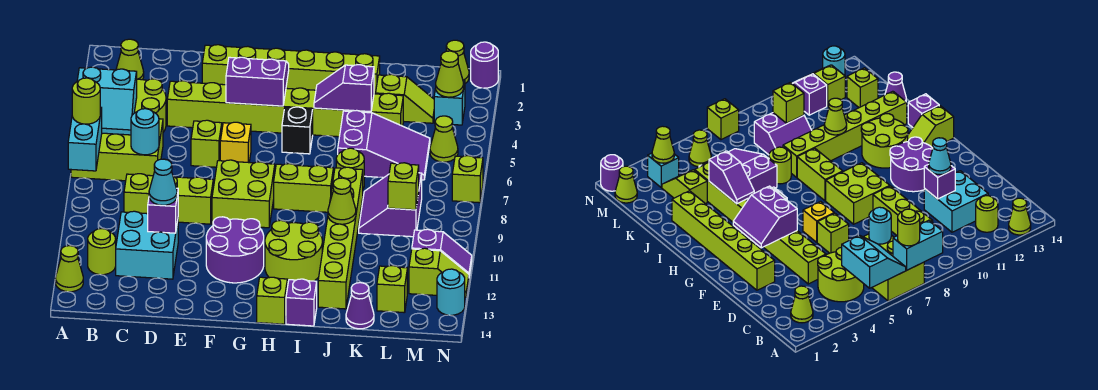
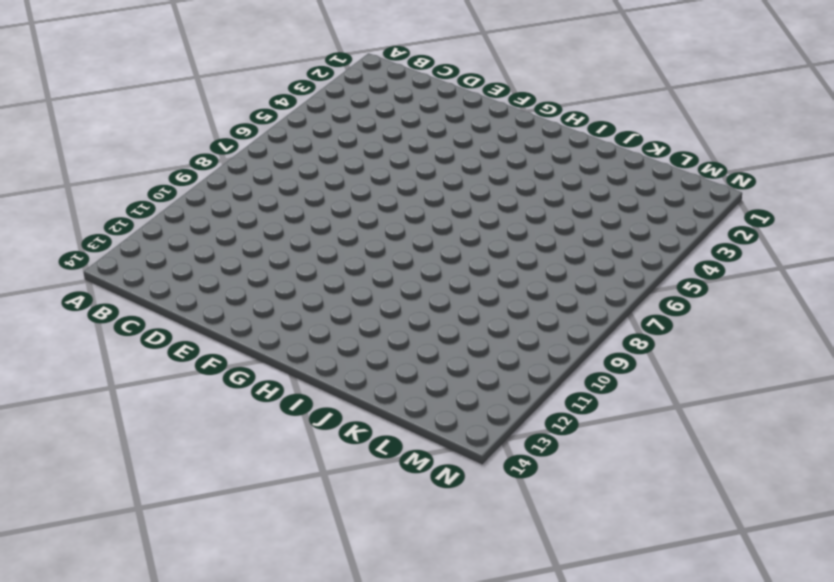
none -> lime brick A6:C7 level 1
none -> lime cone A13 level 1
none -> lime cone B2 level 1
none -> lime round brick B4:C5 level 1

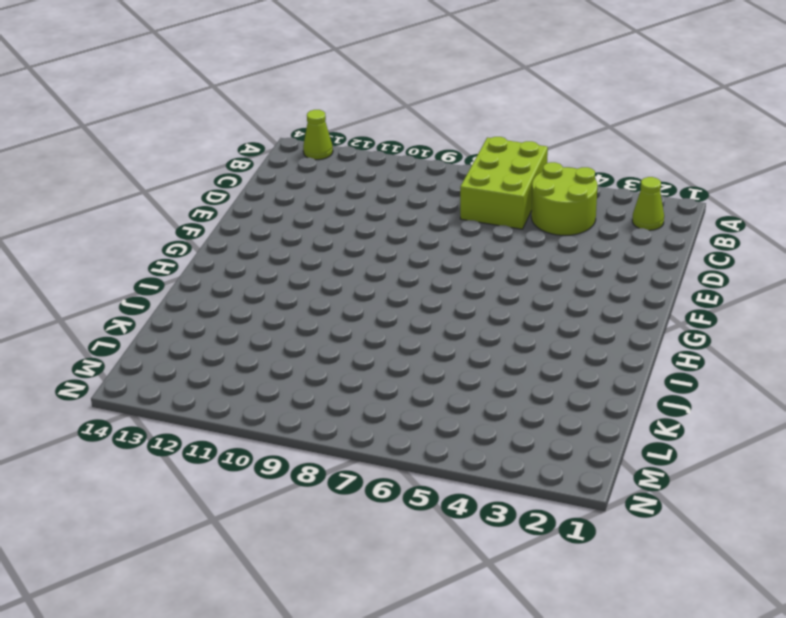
none -> lime round brick B12 level 1
none -> lime brick C9:E9 level 1
none -> cyan brick C11:D12 level 1
none -> lime brick D4:K4 level 1

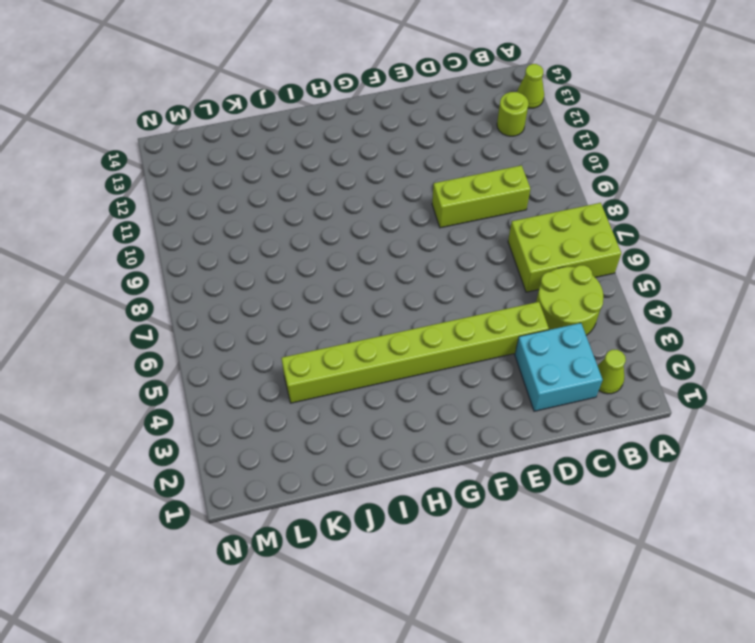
cyan brick C2:D3 level 1 -> cyan brick C11:D12 level 1
none -> lime brick E2:J2 level 1
none -> lime brick E6 level 1
none -> yellow brick F6 level 1
none -> lime brick F8:G9 level 1

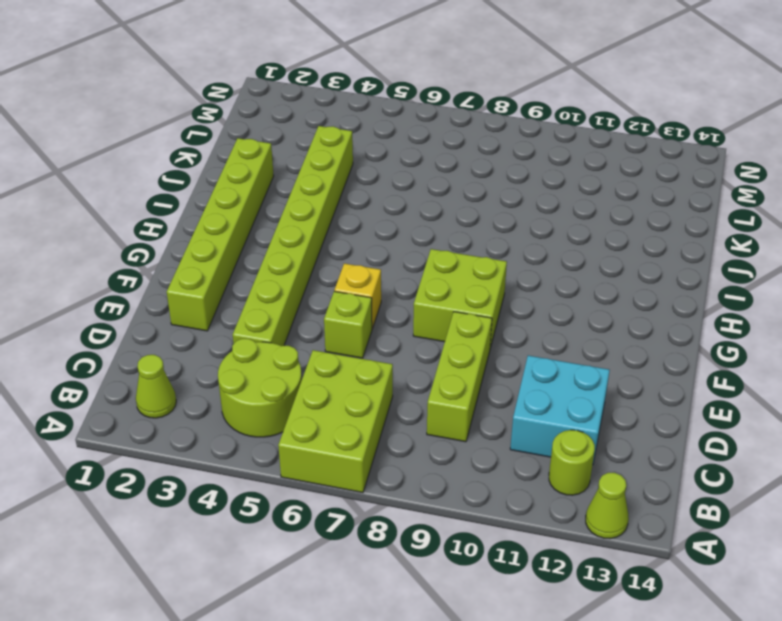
none -> purple round brick F11:G12 level 1
none -> black brick H5 level 1
none -> lime brick H8:I8 level 1
none -> lime round brick H11:I12 level 1

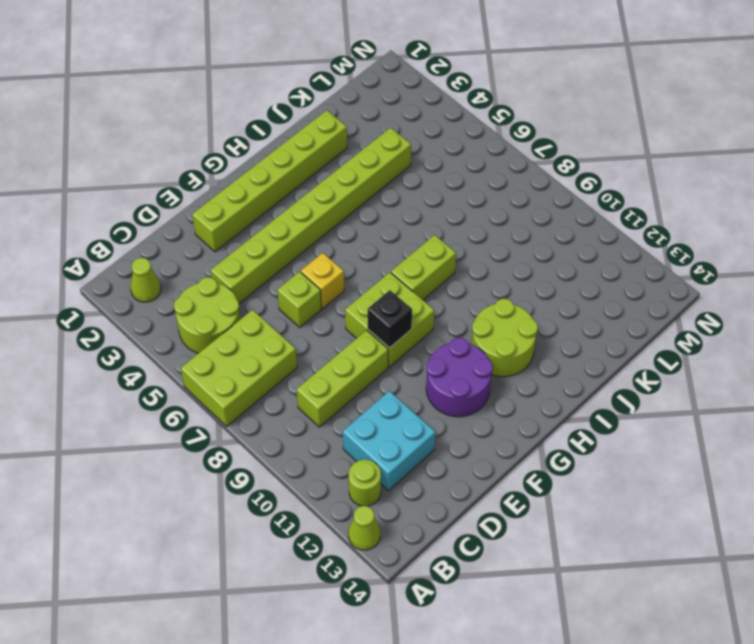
black brick F9 level 2 -> black brick H5 level 1
none -> lime slope H13:H14 level 1 top 14
none -> purple brick I14 level 1
none -> purple slope J5:L6 level 1 top J
none -> lime round brick J7 level 1

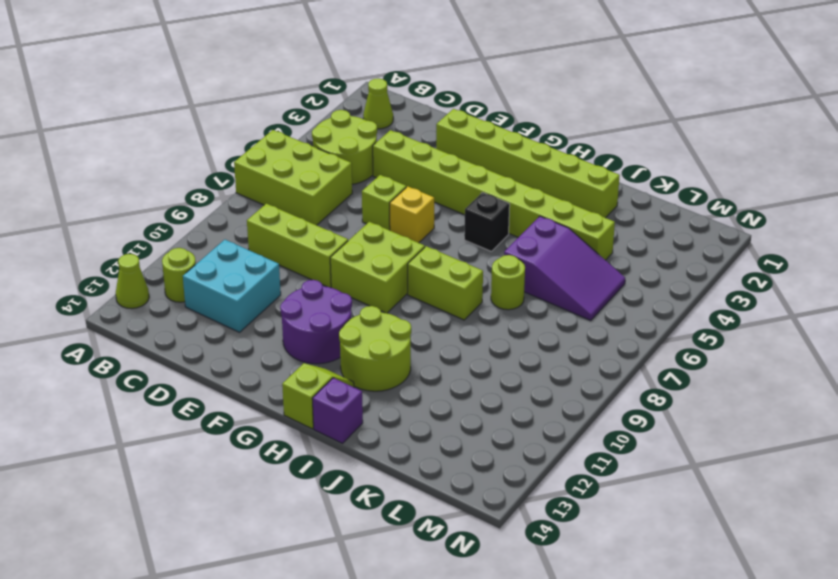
none -> lime brick J8:J13 level 1
none -> lime slope K3:L3 level 1 top K
none -> purple slope K8:L9 level 1 top L
none -> purple cone K14 level 1

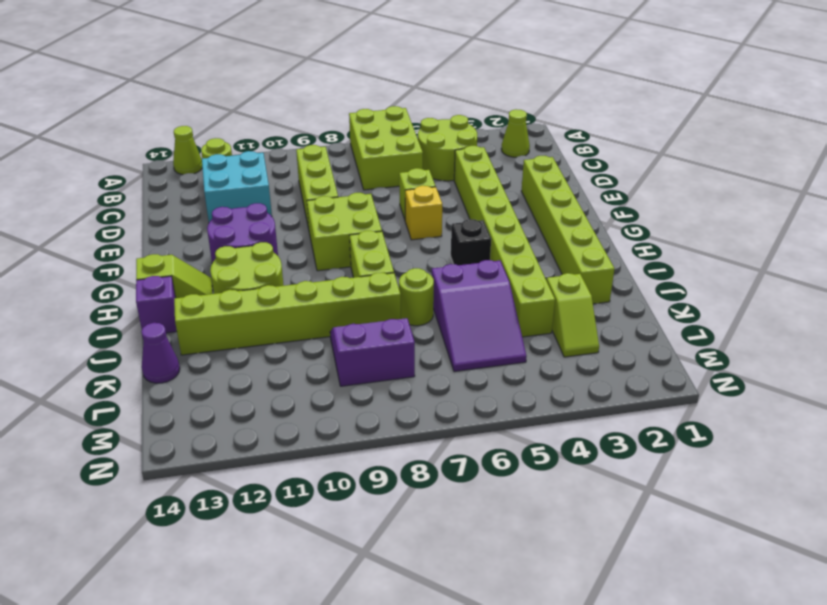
none -> lime brick L13 level 1
none -> lime cone M1 level 1
none -> cyan brick M3 level 1
none -> lime cone M5 level 1

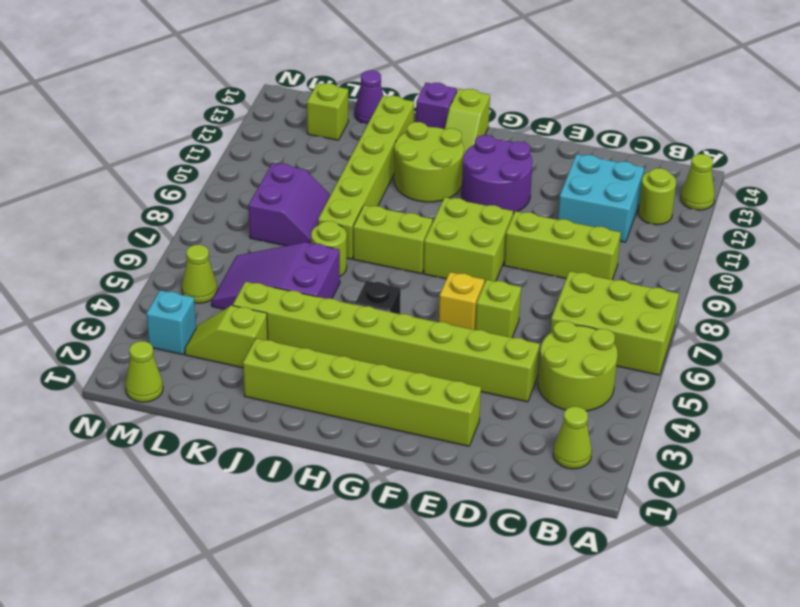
none -> purple slope M11:N11 level 1 top M
none -> lime slope M12:N12 level 1 top M
none -> purple round brick N1 level 1
none -> lime brick N7 level 1

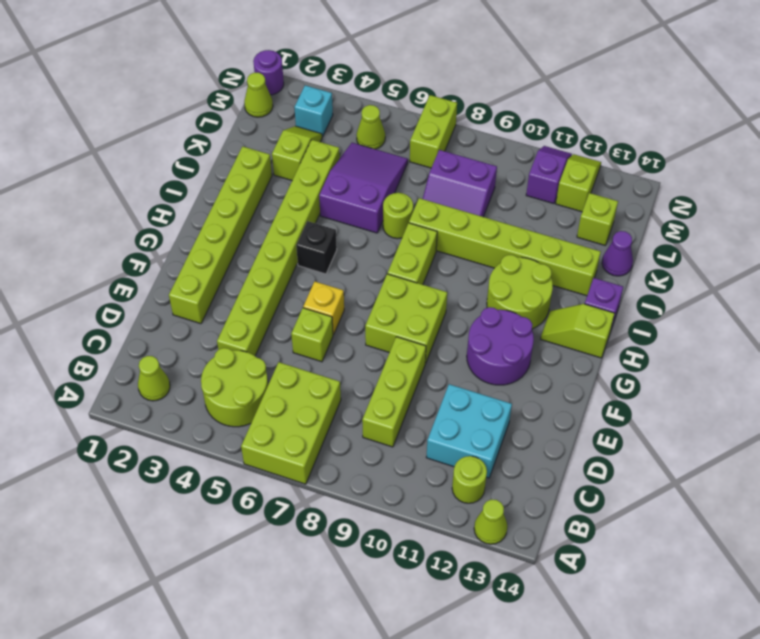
lime brick M7:N7 level 1 -> lime brick N7 level 1
none -> cyan round brick N13 level 1
none -> cyan slope A5:B6 level 2 top 5
none -> cyan brick A7:A8 level 2
none -> cyan round brick C7 level 2

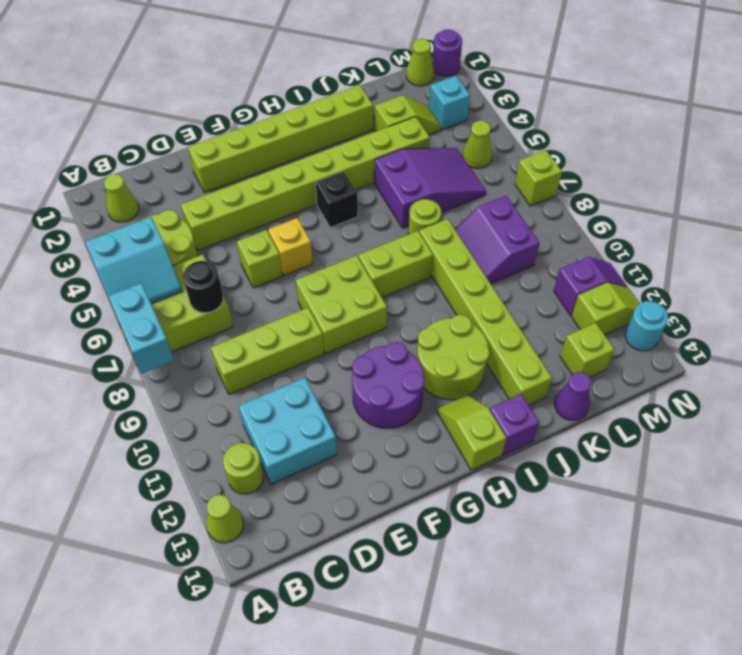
black round brick C7 level 2 -> cyan round brick C7 level 2
none -> purple brick D11 level 2
none -> purple slope F3:G4 level 2 top 4
none -> purple slope I4:J4 level 2 top J
none -> lime cone J10 level 2

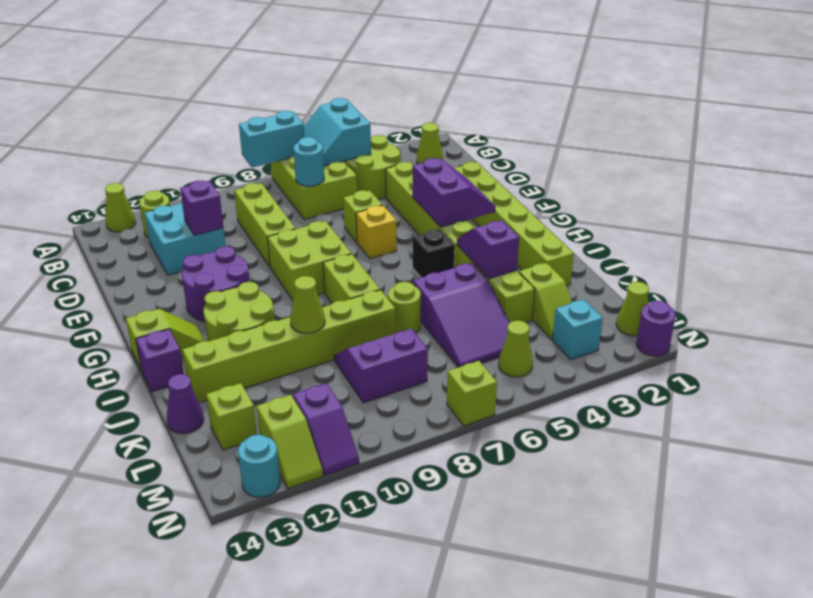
none -> lime brick L9 level 2
none -> lime cone M3 level 2
none -> lime round brick A7 level 3
none -> cyan cone D11 level 3

